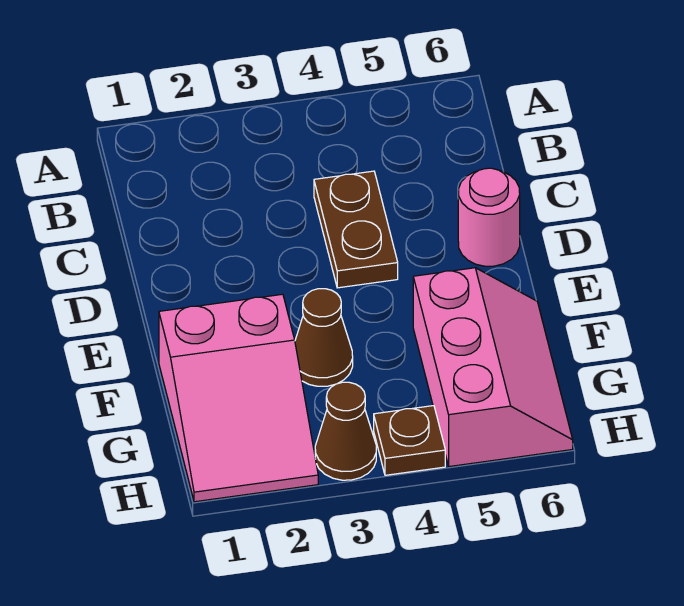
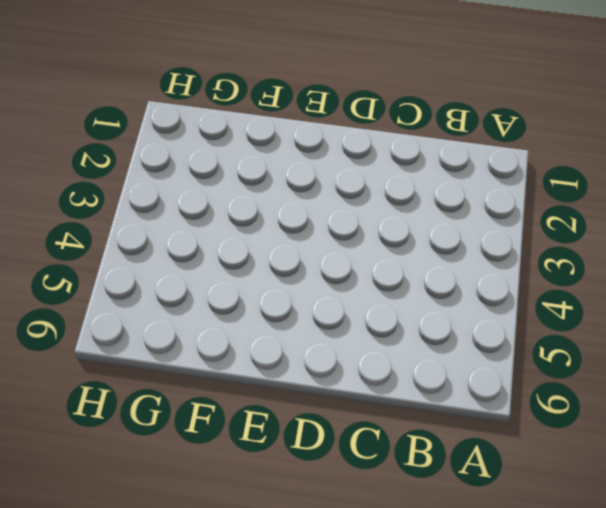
none -> brown plate C4:D4 level 1
none -> pink round brick D6 level 1

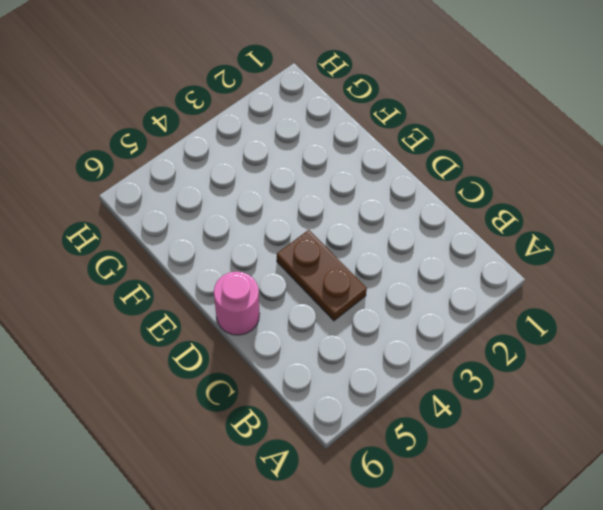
none -> pink slope F1:H2 level 1 top F
none -> brown cone F3 level 1

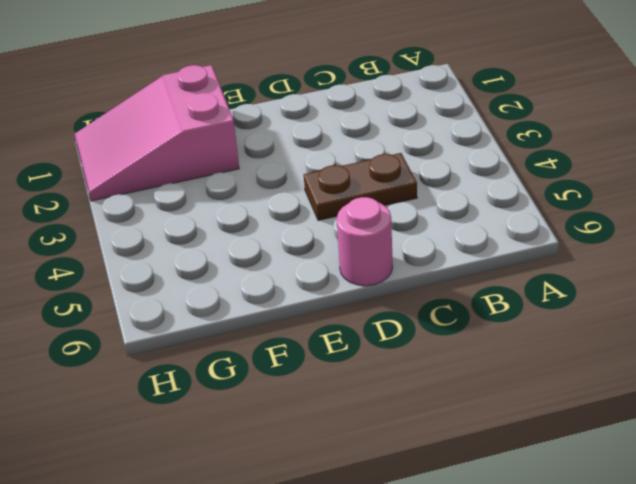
none -> brown cone F3 level 1
none -> pink slope F5:H6 level 1 top 5

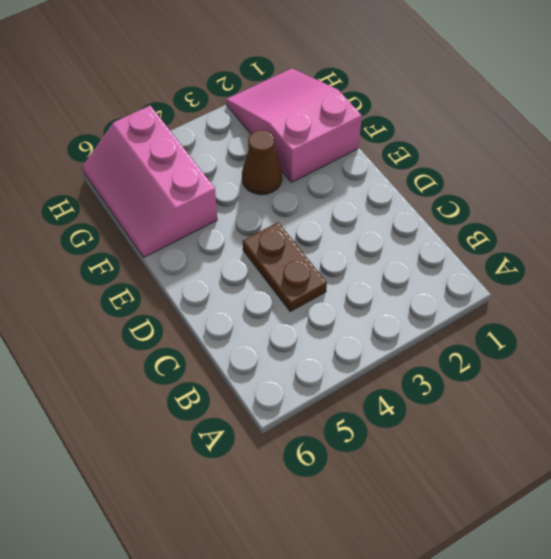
none -> pink round brick D6 level 1
none -> brown cone H3 level 1

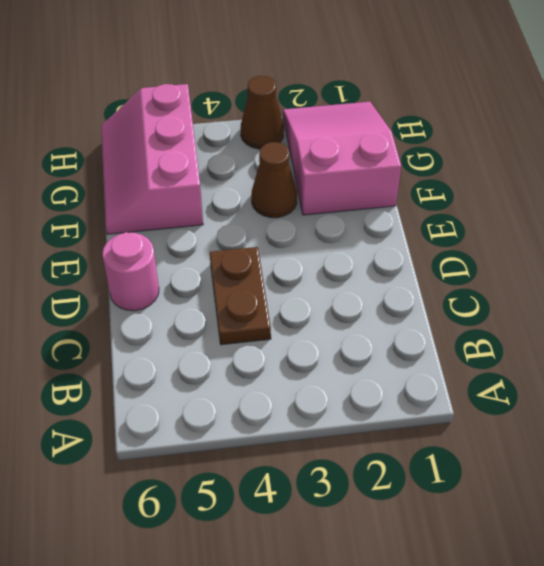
none -> brown plate H4 level 1

